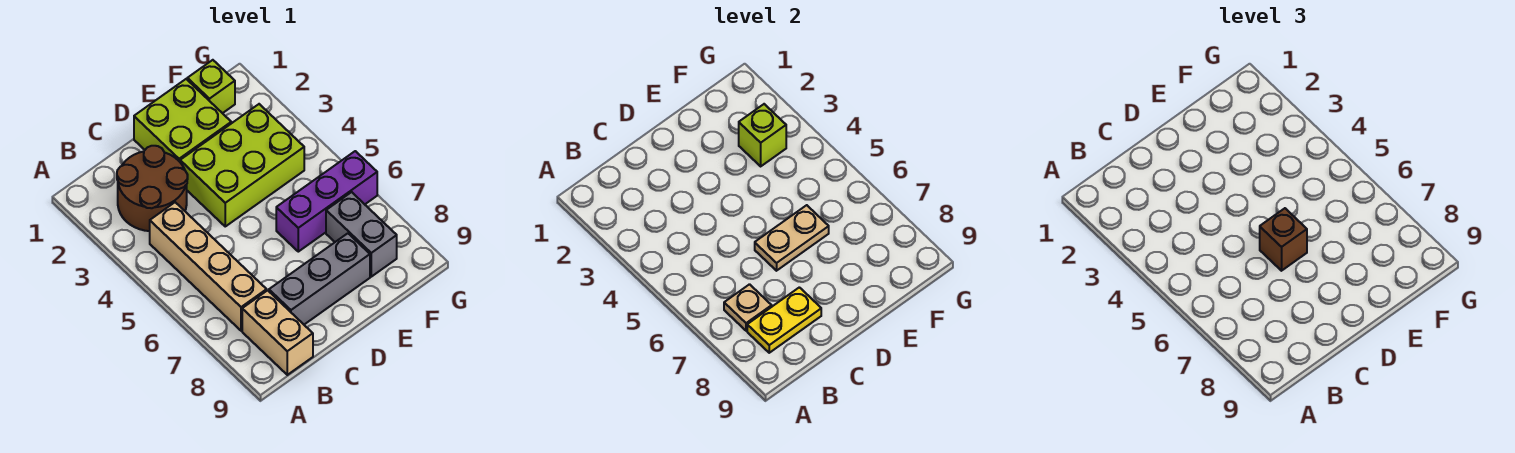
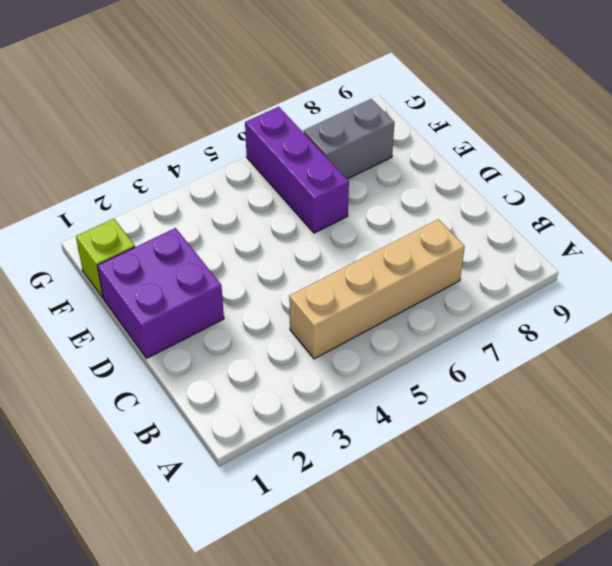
purple brick D1:E2 level 1 -> lime brick D1:E2 level 1
none -> brown round brick B2:C3 level 1
none -> tan brick B8:B9 level 1
none -> grey brick C8:E8 level 1

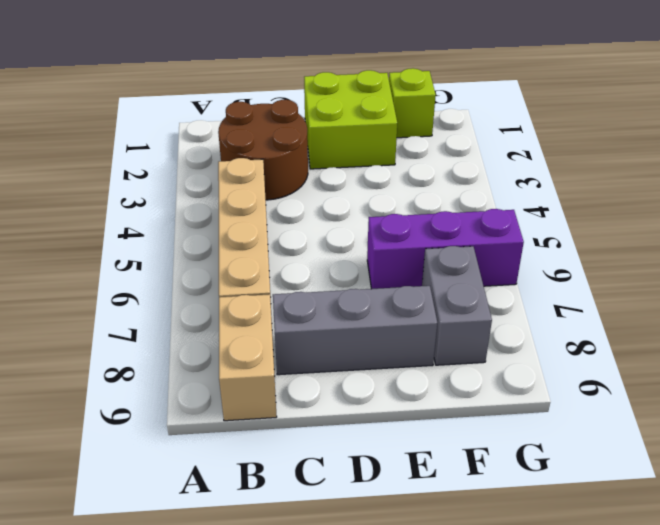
none -> lime brick D3:F4 level 1
none -> tan plate B7 level 2
none -> yellow plate B8:C8 level 2

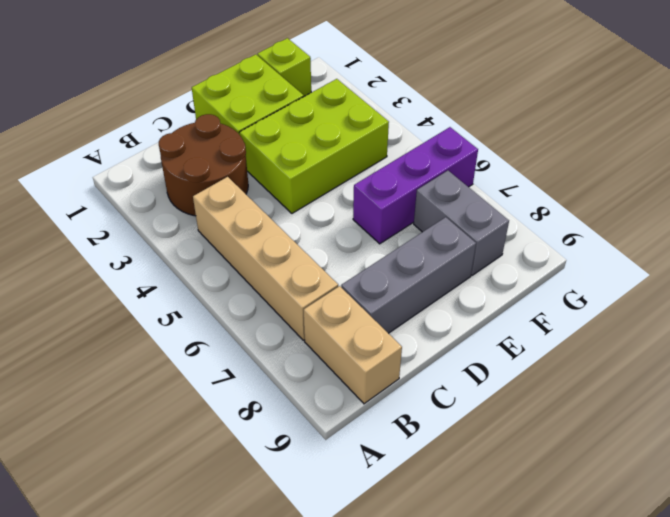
none -> tan plate B7 level 2
none -> yellow plate B8:C8 level 2
none -> tan plate D6:E6 level 2

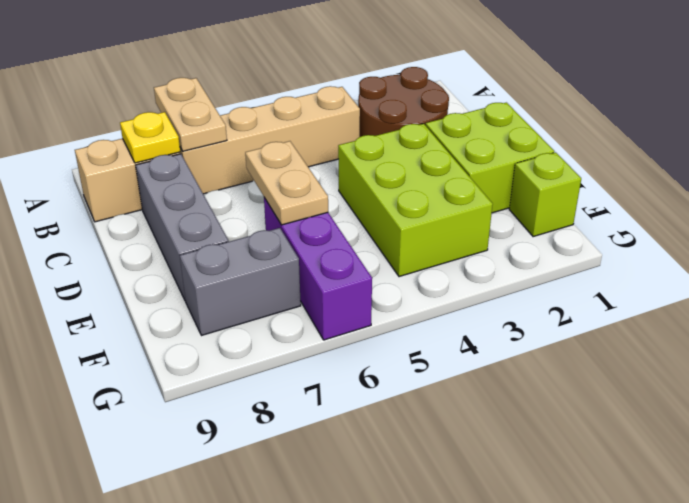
tan plate A7:B7 level 2 -> tan plate B7 level 2
yellow plate B8 level 2 -> yellow plate B8:C8 level 2
none -> lime brick F3 level 2
none -> brown brick D6 level 3

